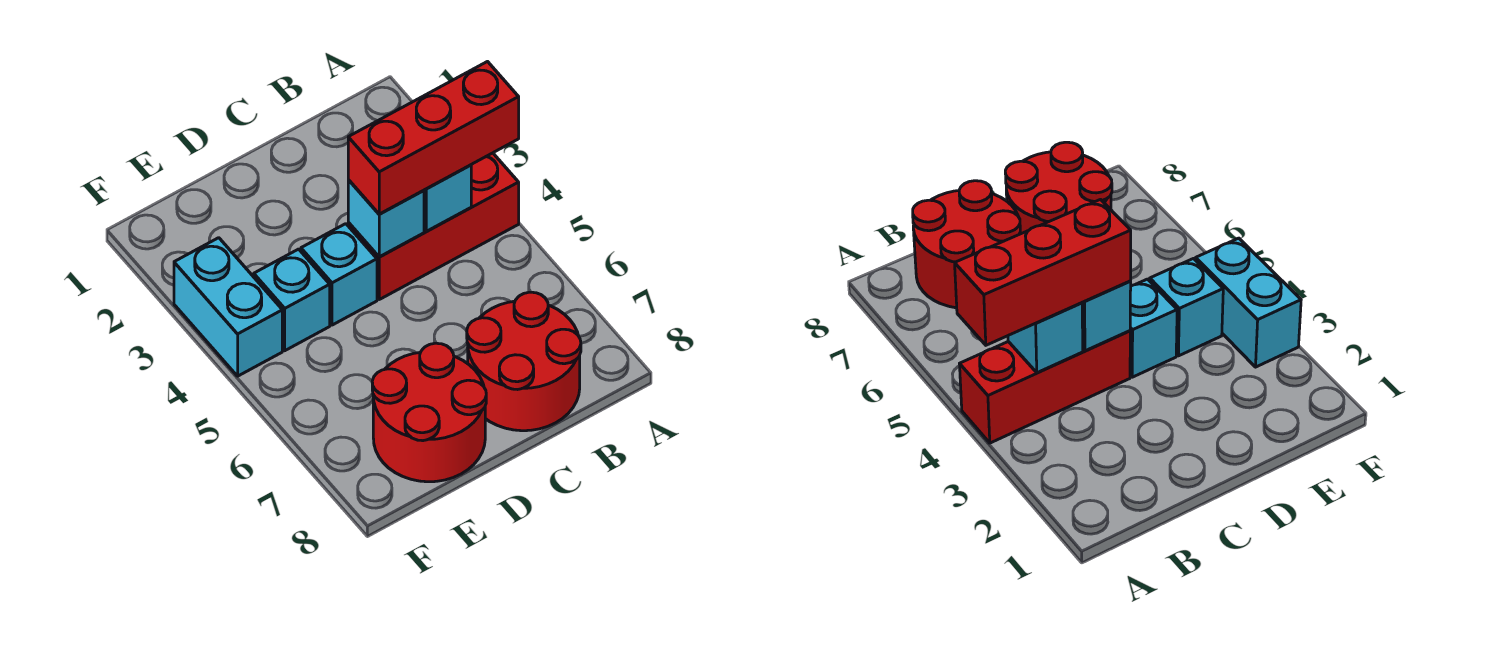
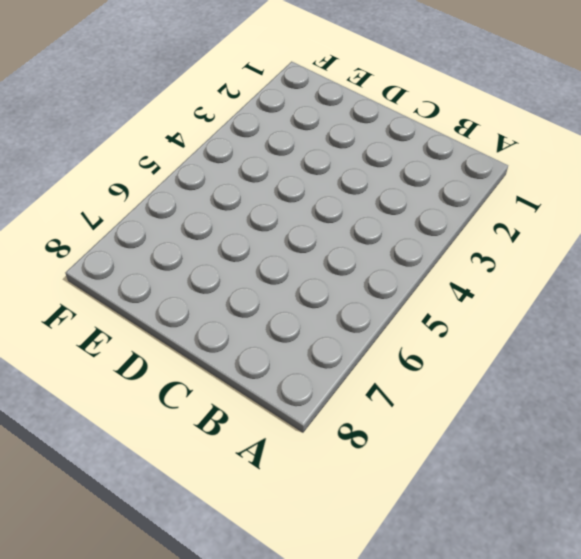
none -> red brick A4:C4 level 1
none -> red round brick B7:C8 level 1

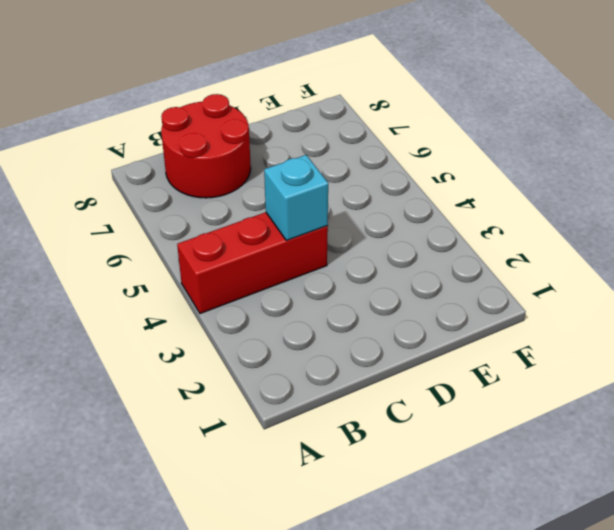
none -> cyan brick D4 level 1
none -> red round brick D7:E8 level 1

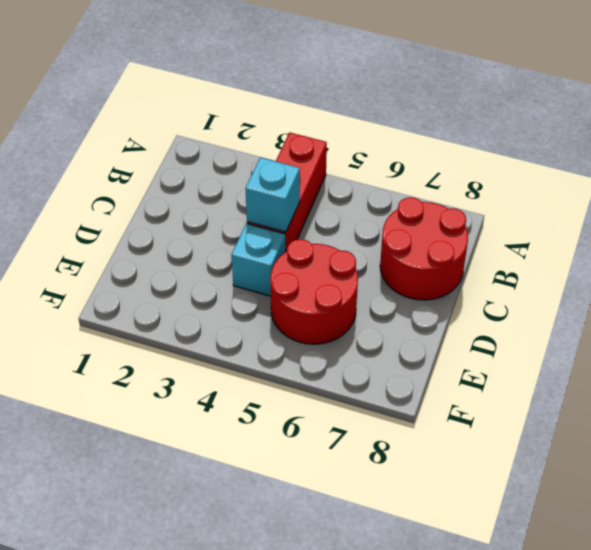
red round brick D5:E6 level 1 -> red round brick D7:E8 level 1
none -> cyan brick E4 level 1
none -> cyan brick F3:F4 level 1

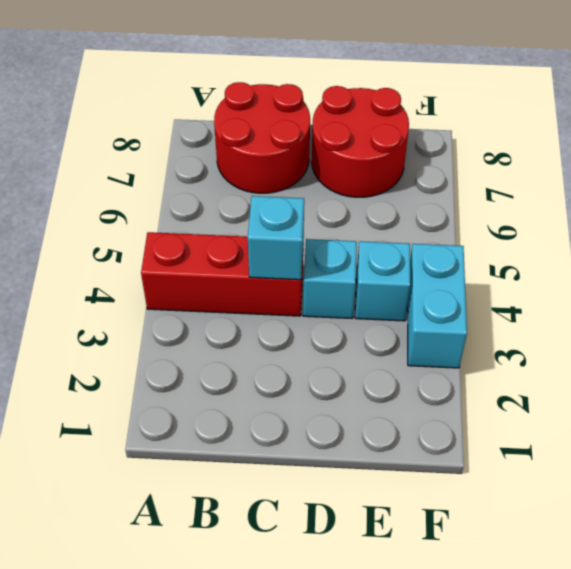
none -> cyan brick B4 level 2
none -> red brick A4:C4 level 3

